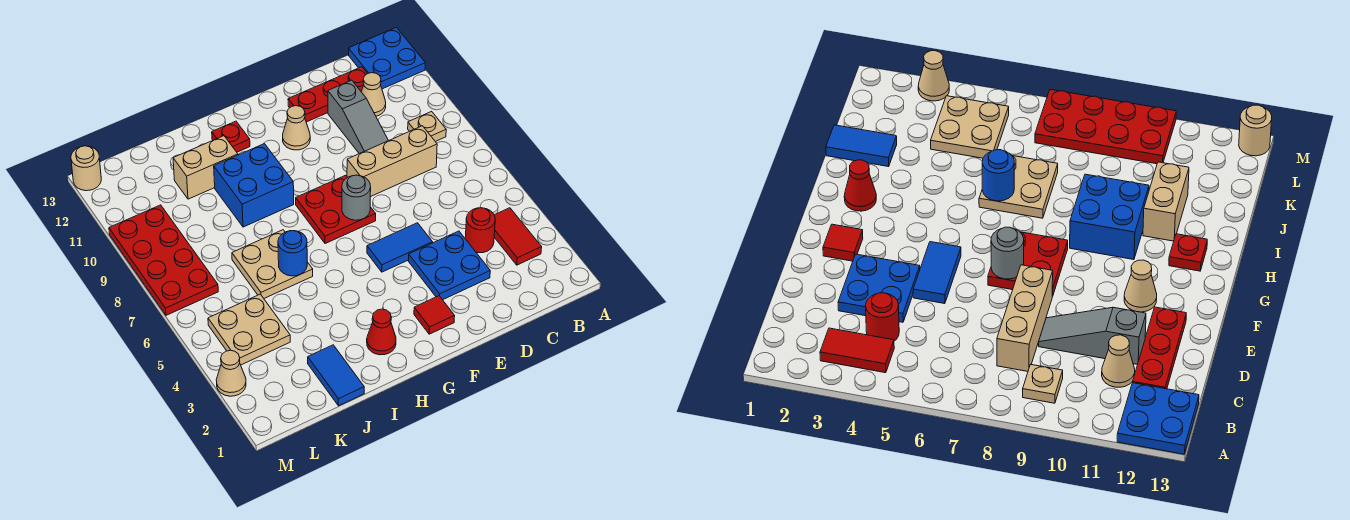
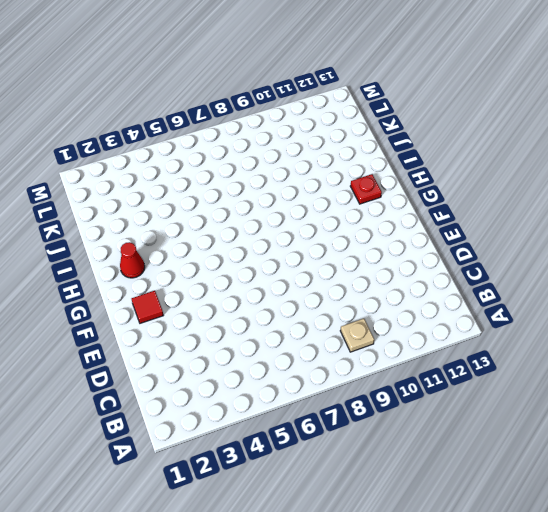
none -> blue plate A12:B13 level 1
none -> red tile B3:B4 level 1
none -> red round brick C4 level 1

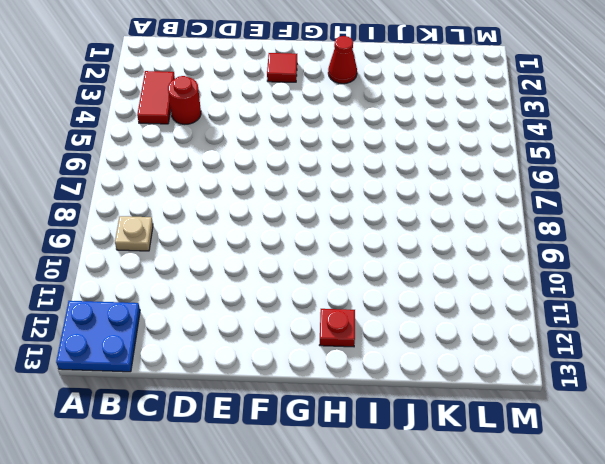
none -> tan brick C8:E8 level 1
none -> tan cone C11 level 1
none -> red plate C12:E12 level 1

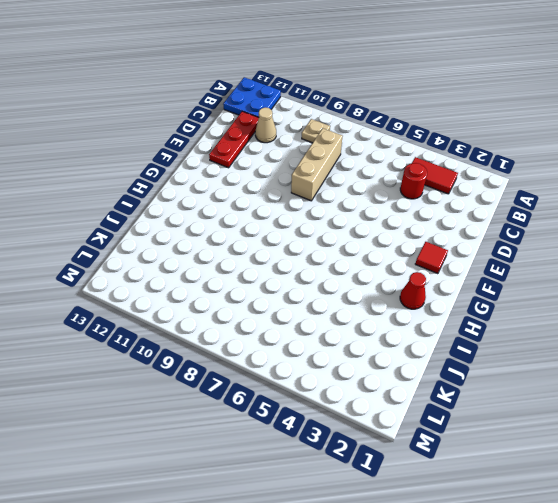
none -> blue plate D3:E4 level 1
none -> grey slope D9:D11 level 1 top 11
none -> blue tile E5:F5 level 1

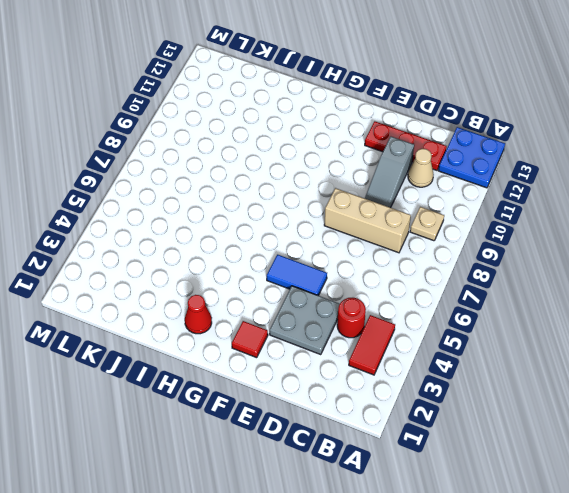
grey plate D3:E4 level 1 -> blue plate D3:E4 level 1
none -> red plate F7:G8 level 1
none -> tan cone F11 level 1
none -> blue brick H9:I10 level 1

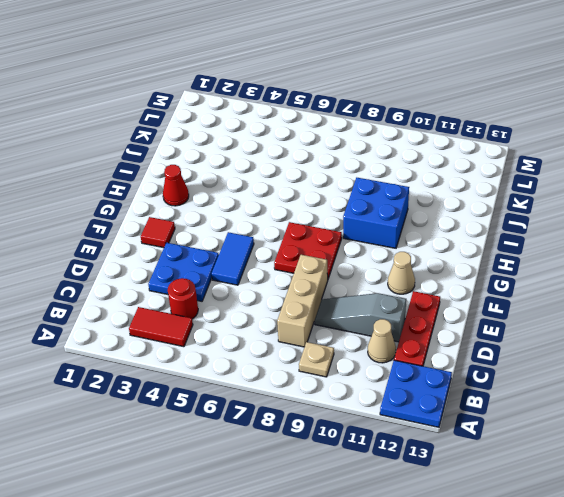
none -> red plate H12 level 1
none -> tan plate I6:J7 level 1
none -> tan brick I11:J11 level 1

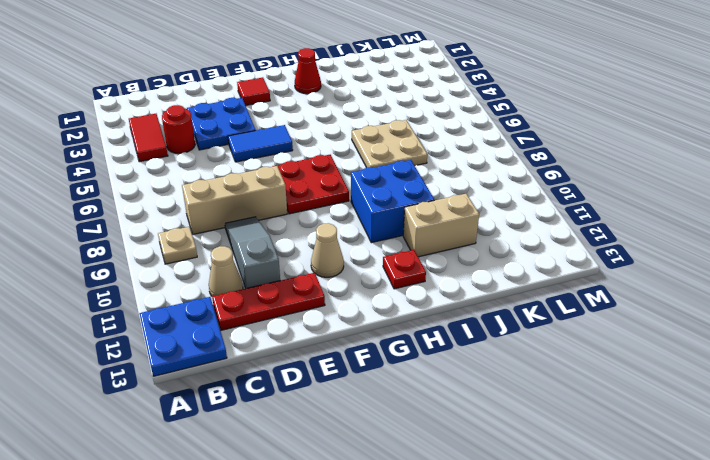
none -> blue tile J1:J2 level 1
none -> tan plate K4:L5 level 1
none -> red plate L7:M10 level 1

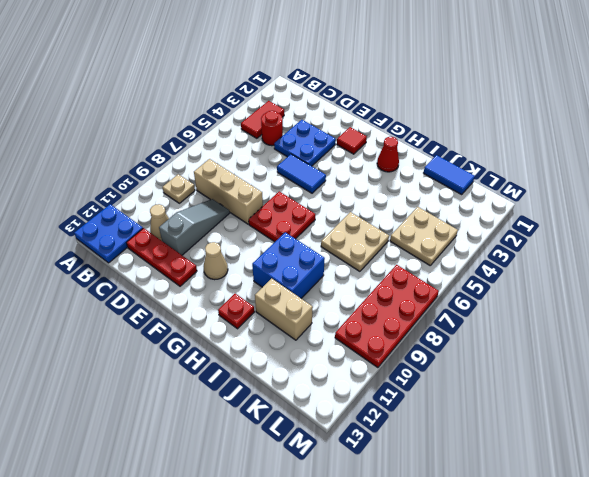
blue tile J1:K1 level 1 -> blue tile J1:J2 level 1
none -> tan cone M3 level 1
none -> tan round brick M13 level 1
none -> grey round brick F7 level 2

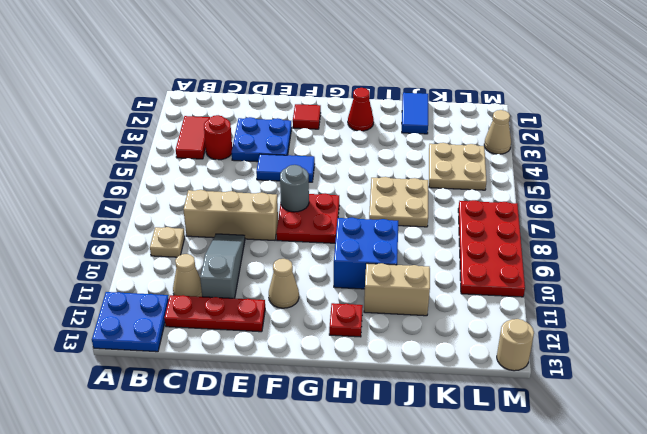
none -> blue round brick I6 level 2

